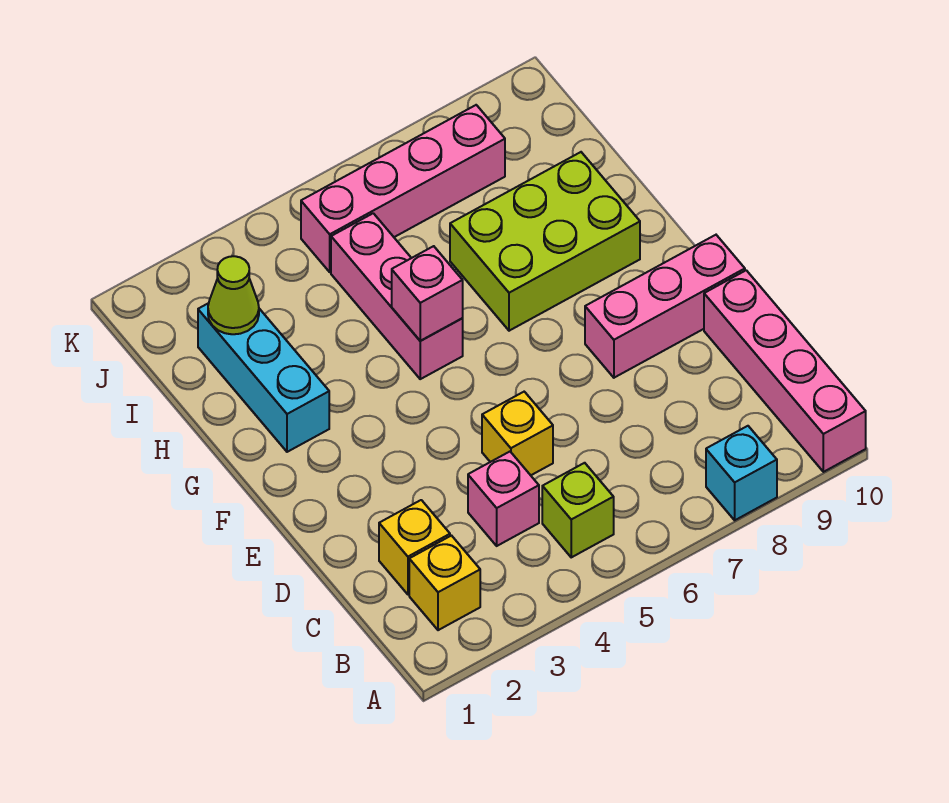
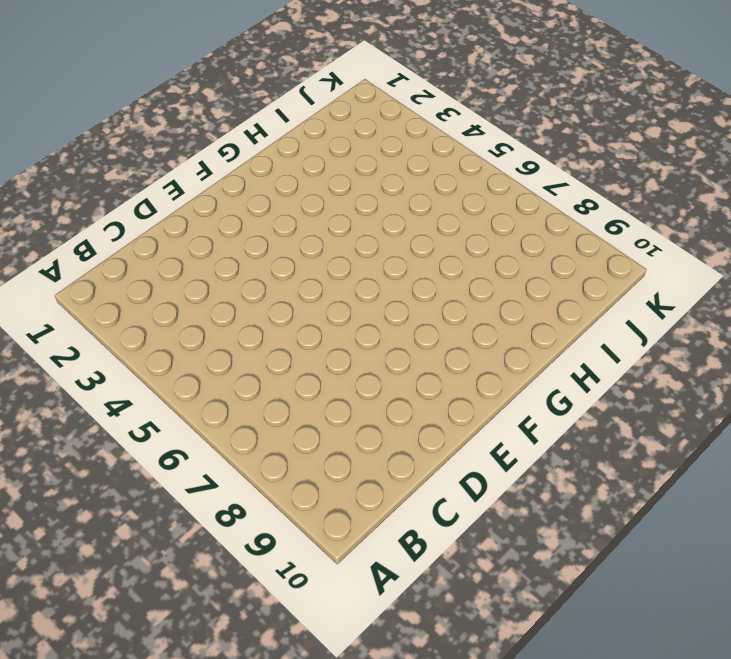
none -> cyan brick A8 level 1
none -> pink brick A10:D10 level 1
none -> yellow brick B2 level 1

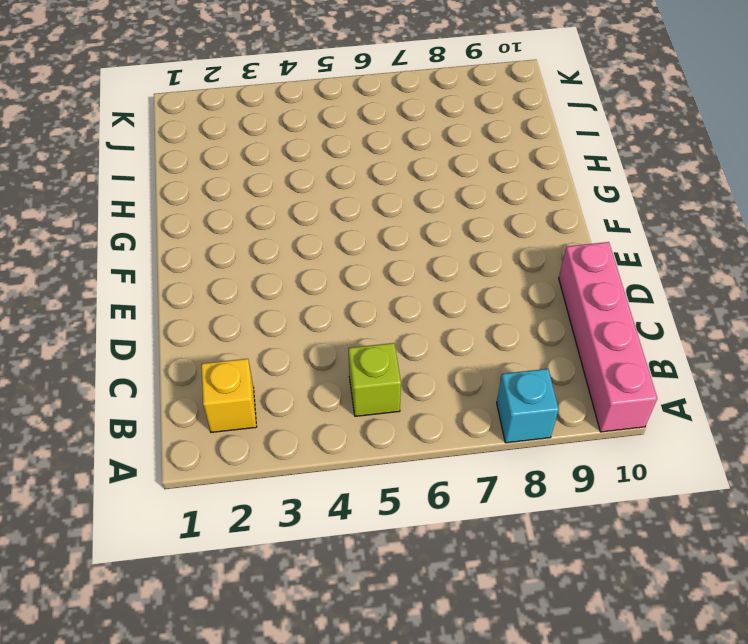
none -> yellow brick C2 level 1
none -> pink brick C4 level 1
none -> yellow brick D5 level 1

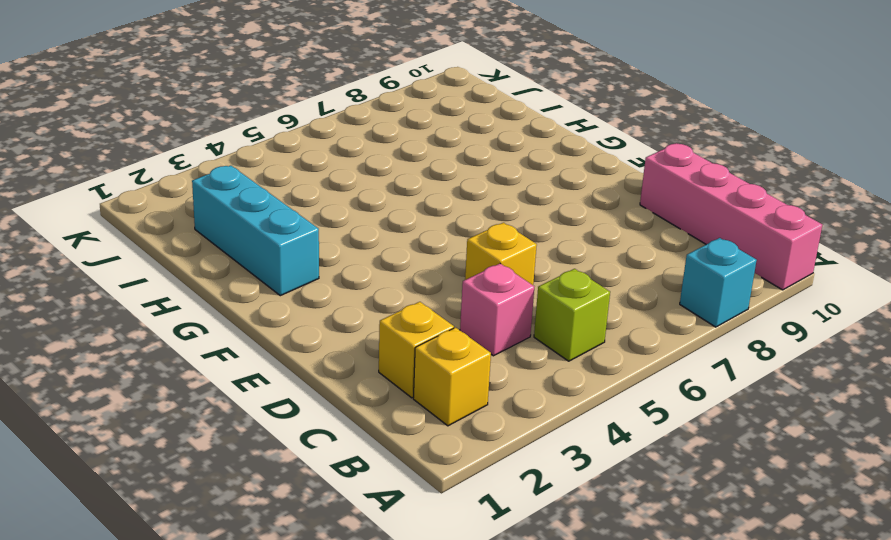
none -> pink brick E8:E10 level 1
none -> pink brick G5:I5 level 1
none -> lime brick G7:H9 level 1

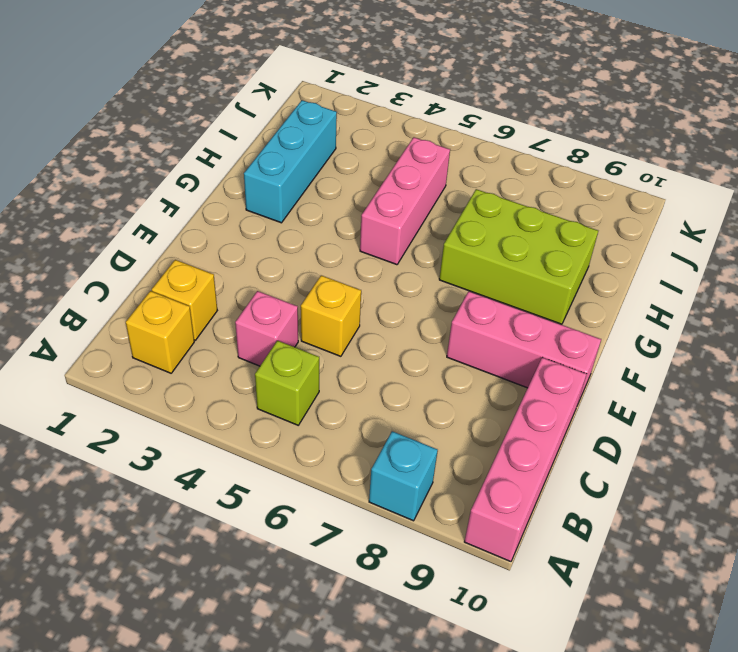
none -> pink brick J5:J8 level 1
none -> pink brick G5 level 2
none -> lime cone I2 level 2

